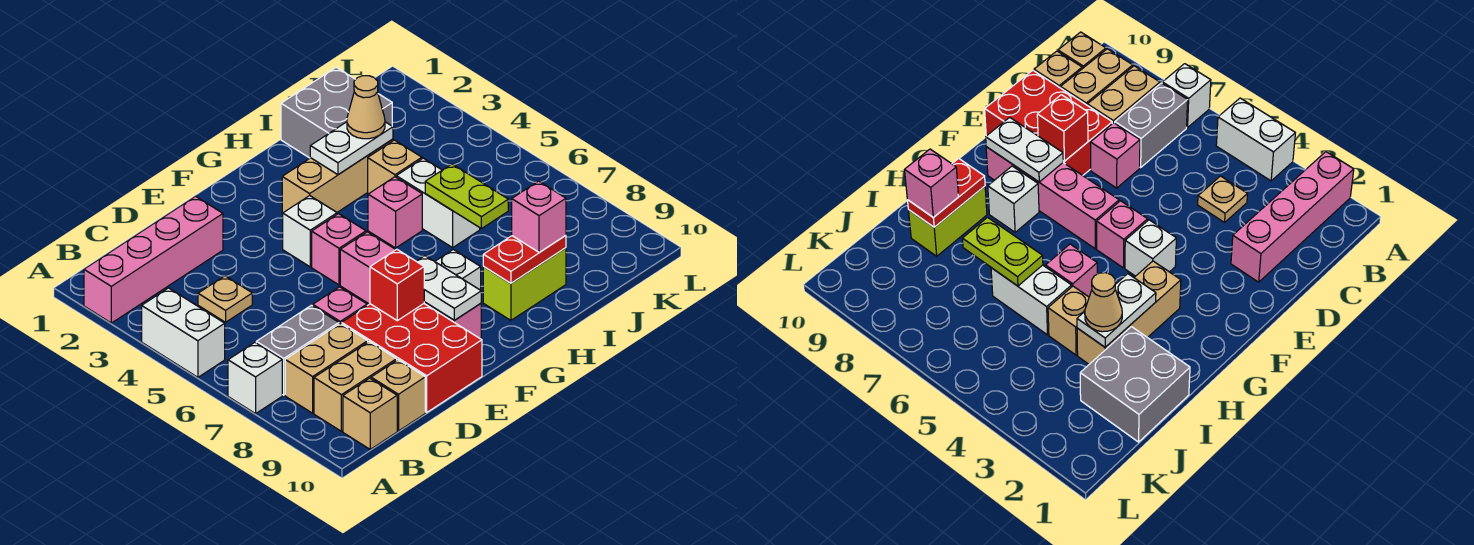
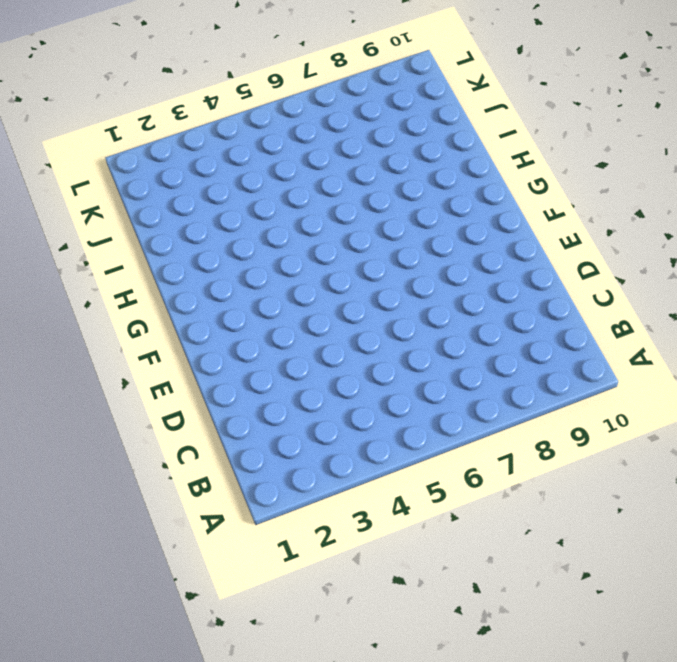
none -> pink brick A2:D2 level 1
none -> white brick A4:A5 level 1
none -> white brick A7 level 1

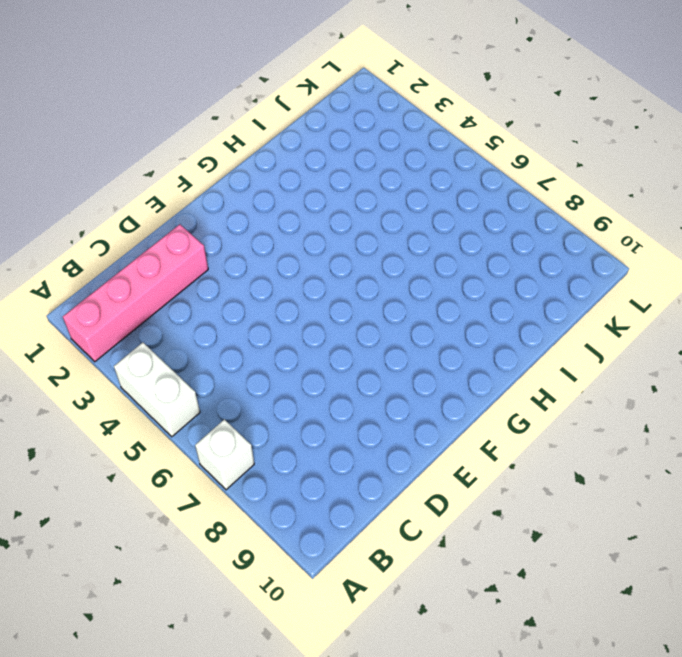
none -> grey brick B7:C7 level 1
none -> tan brick B8:C8 level 1
none -> tan brick B9:C9 level 1

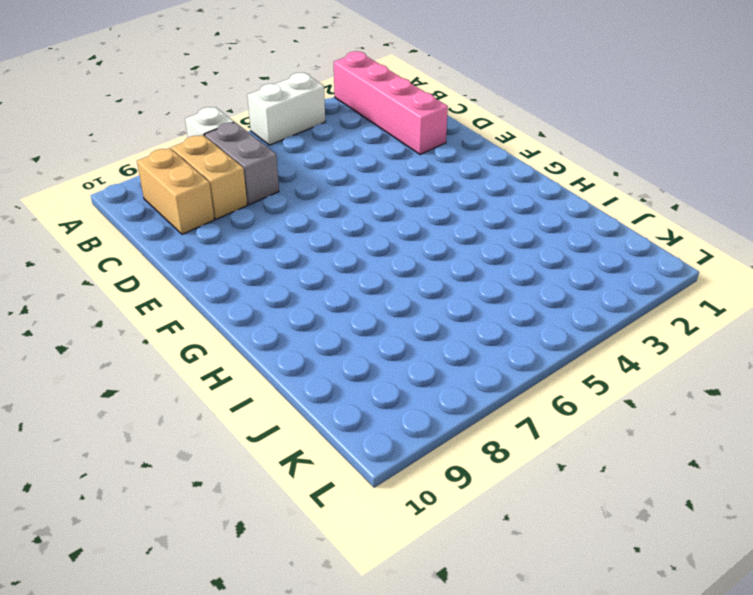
none -> tan brick B10 level 1
none -> tan plate C4 level 1
none -> tan brick C10 level 1

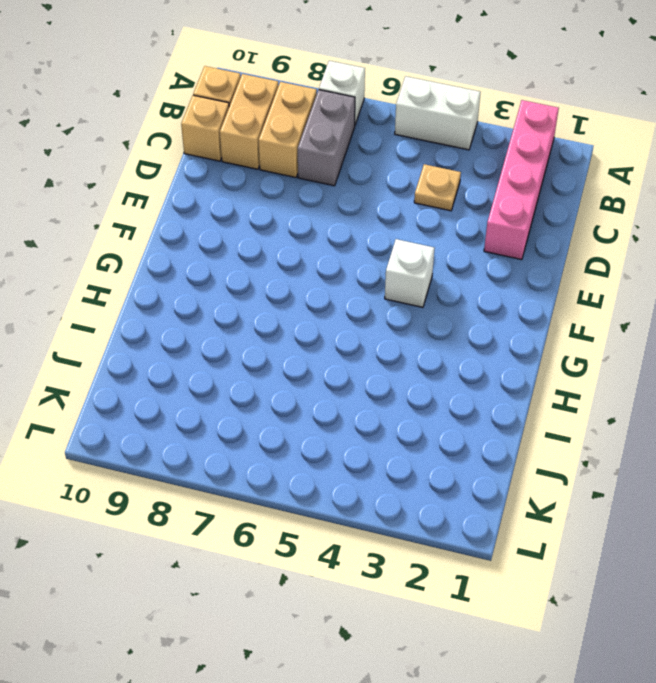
none -> pink brick D7 level 1
none -> red brick D8:E10 level 1
none -> pink brick F5 level 1

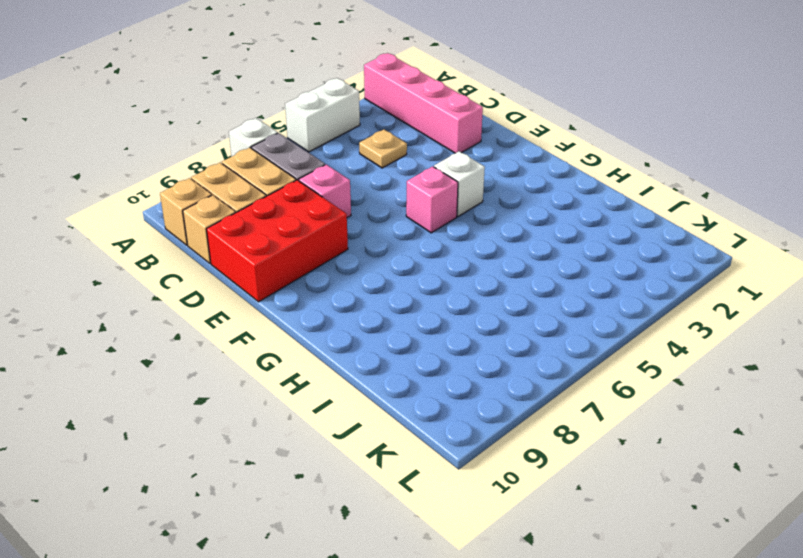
none -> pink brick F6:F9 level 1
none -> tan brick G3:I3 level 1
none -> white brick G8 level 1

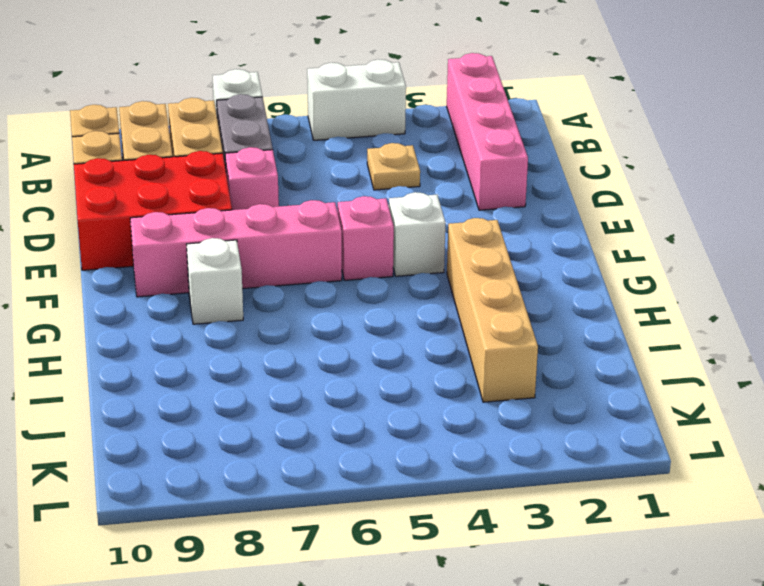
tan brick G3:J3 level 1 -> tan brick G3:I3 level 1
none -> pink brick H5 level 1
none -> lime brick H9:I9 level 1
none -> grey brick I1:J2 level 1

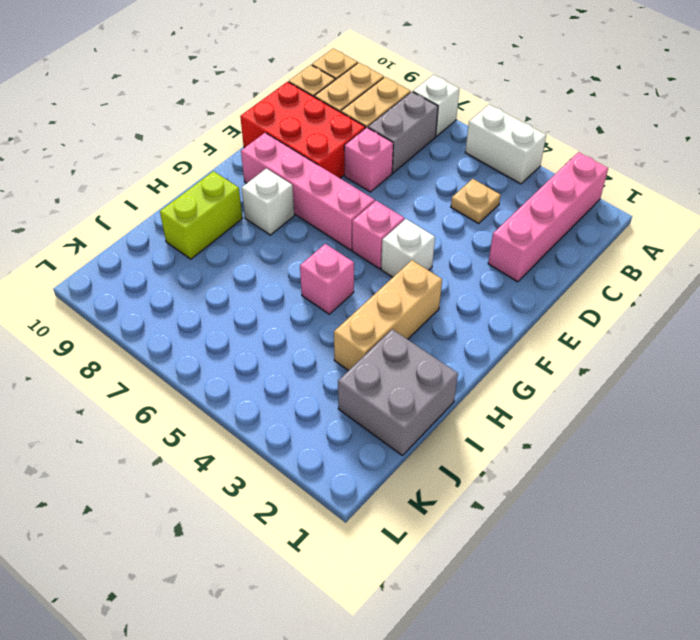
none -> tan brick I4 level 1
none -> white brick I5:I6 level 1
none -> red brick E8 level 2

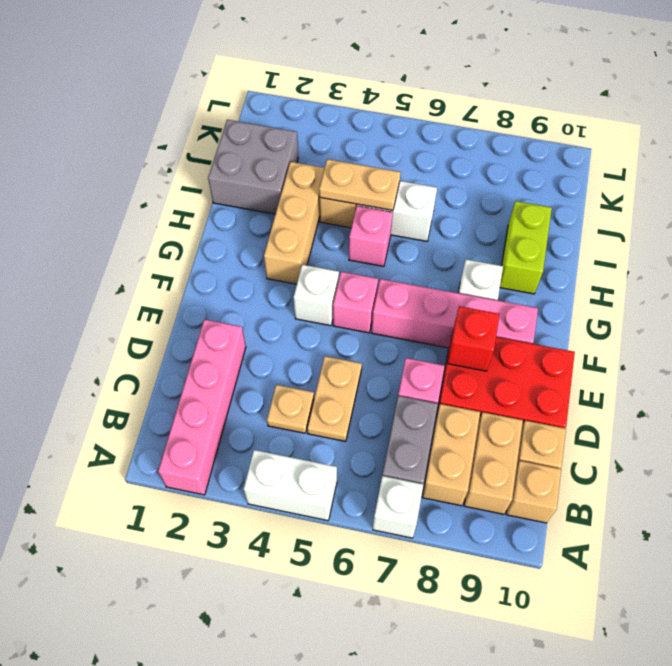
tan plate C5:D5 level 1 -> none
tan plate I4:I5 level 2 -> none
none -> white plate F8:F9 level 2
none -> white plate H3:I3 level 2
none -> red plate H9:I9 level 2

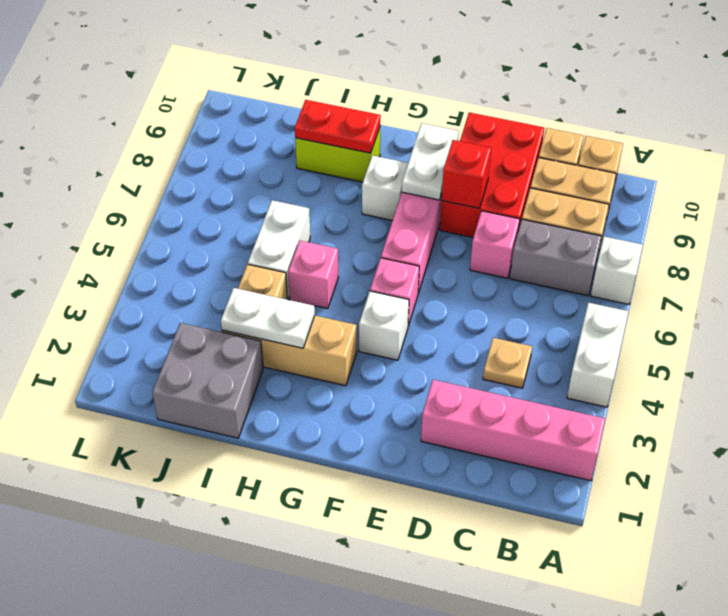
none -> lime plate I6:I7 level 2
none -> tan cone I3 level 3
none -> pink brick I9 level 3

